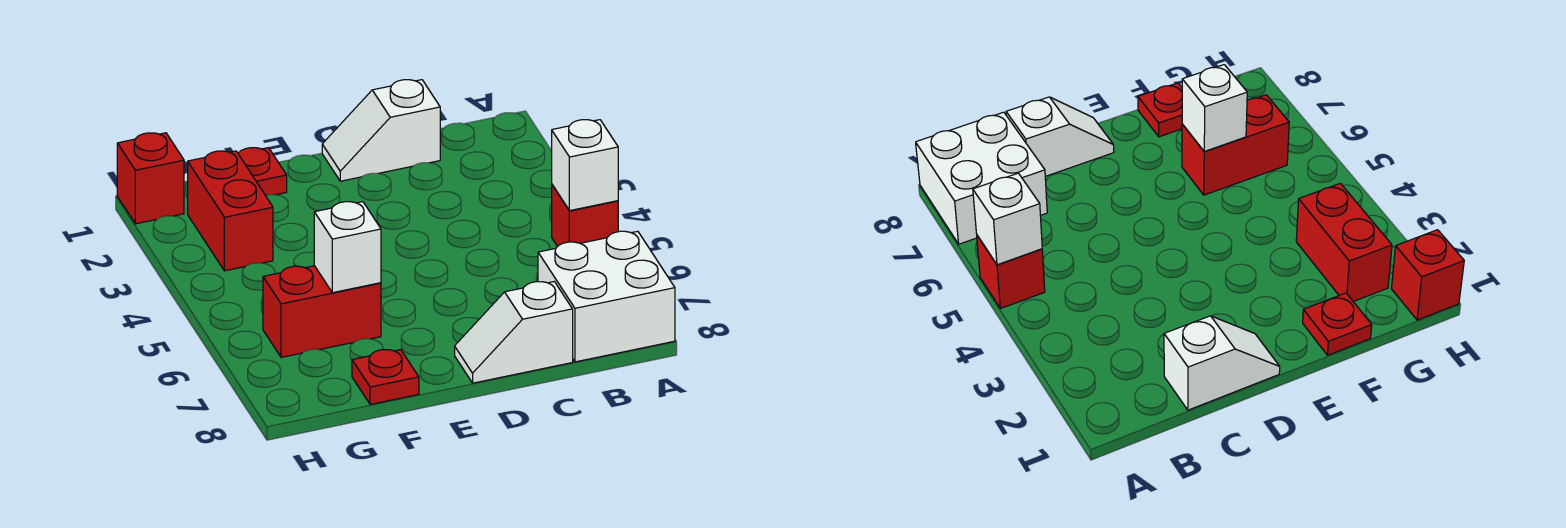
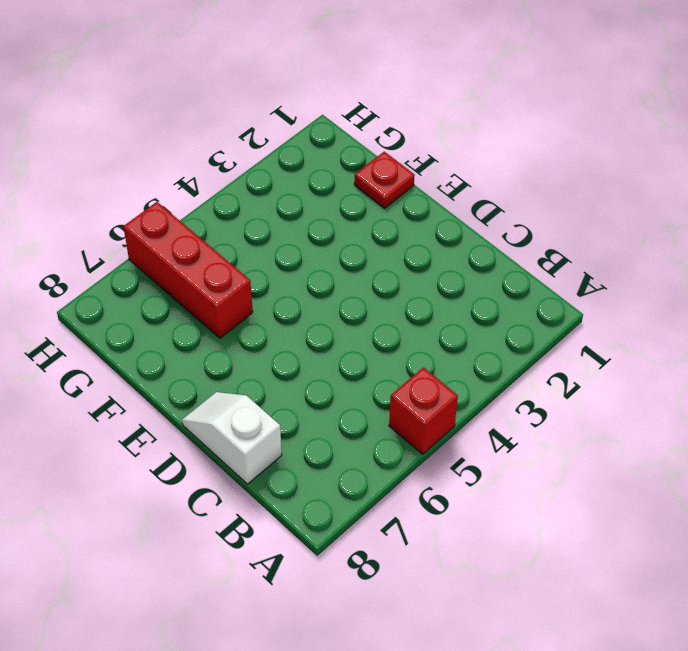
red brick F6:H6 level 1 -> red brick F6:G6 level 1
none -> white brick A7:B8 level 1
none -> white slope C1:D1 level 1 top C

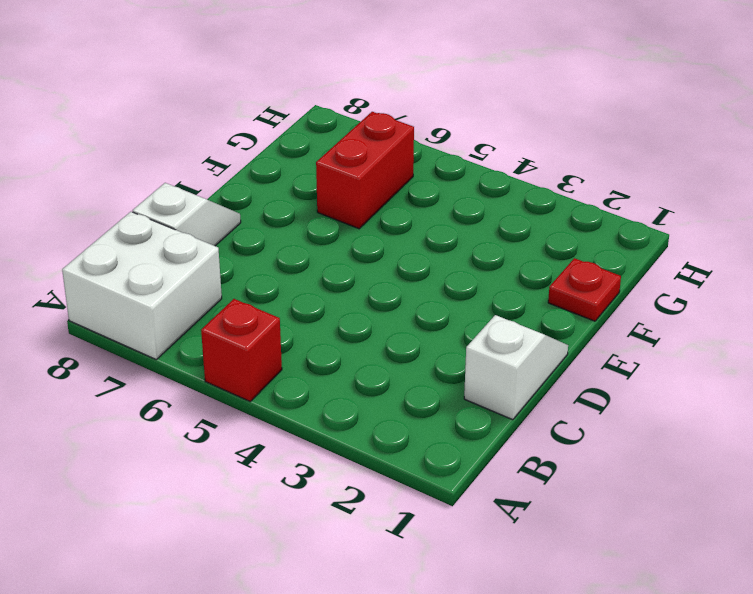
none -> red plate F8 level 1
none -> red brick G2:G3 level 1

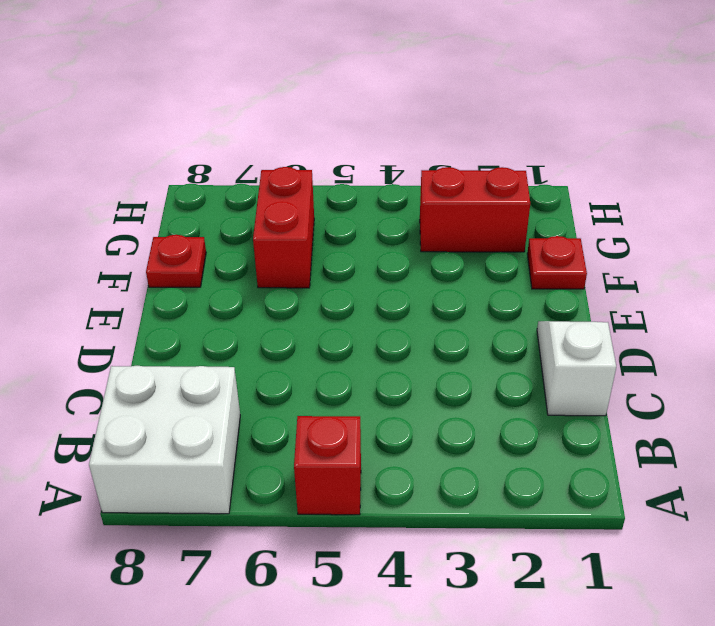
none -> white slope C8:D8 level 1 top C
none -> red brick H1 level 1

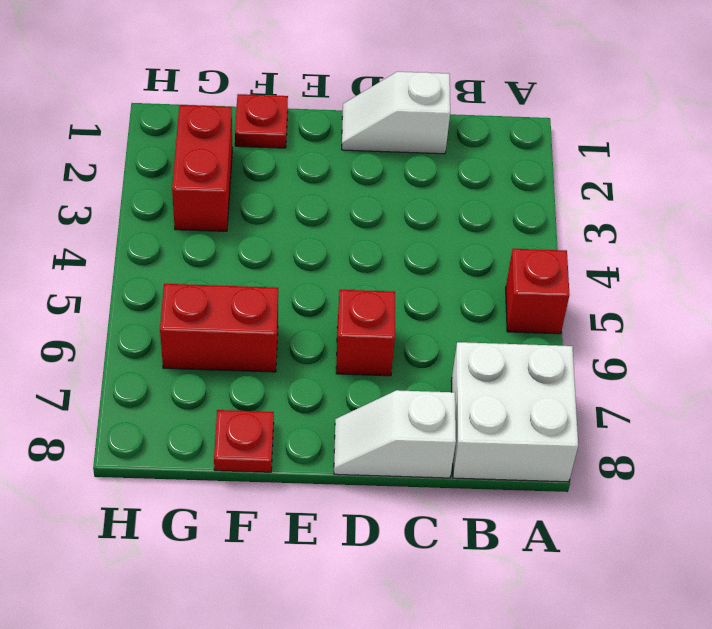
red brick D6 level 1 -> red brick H1 level 1
none -> white brick A5 level 2
none -> white brick F6 level 2

